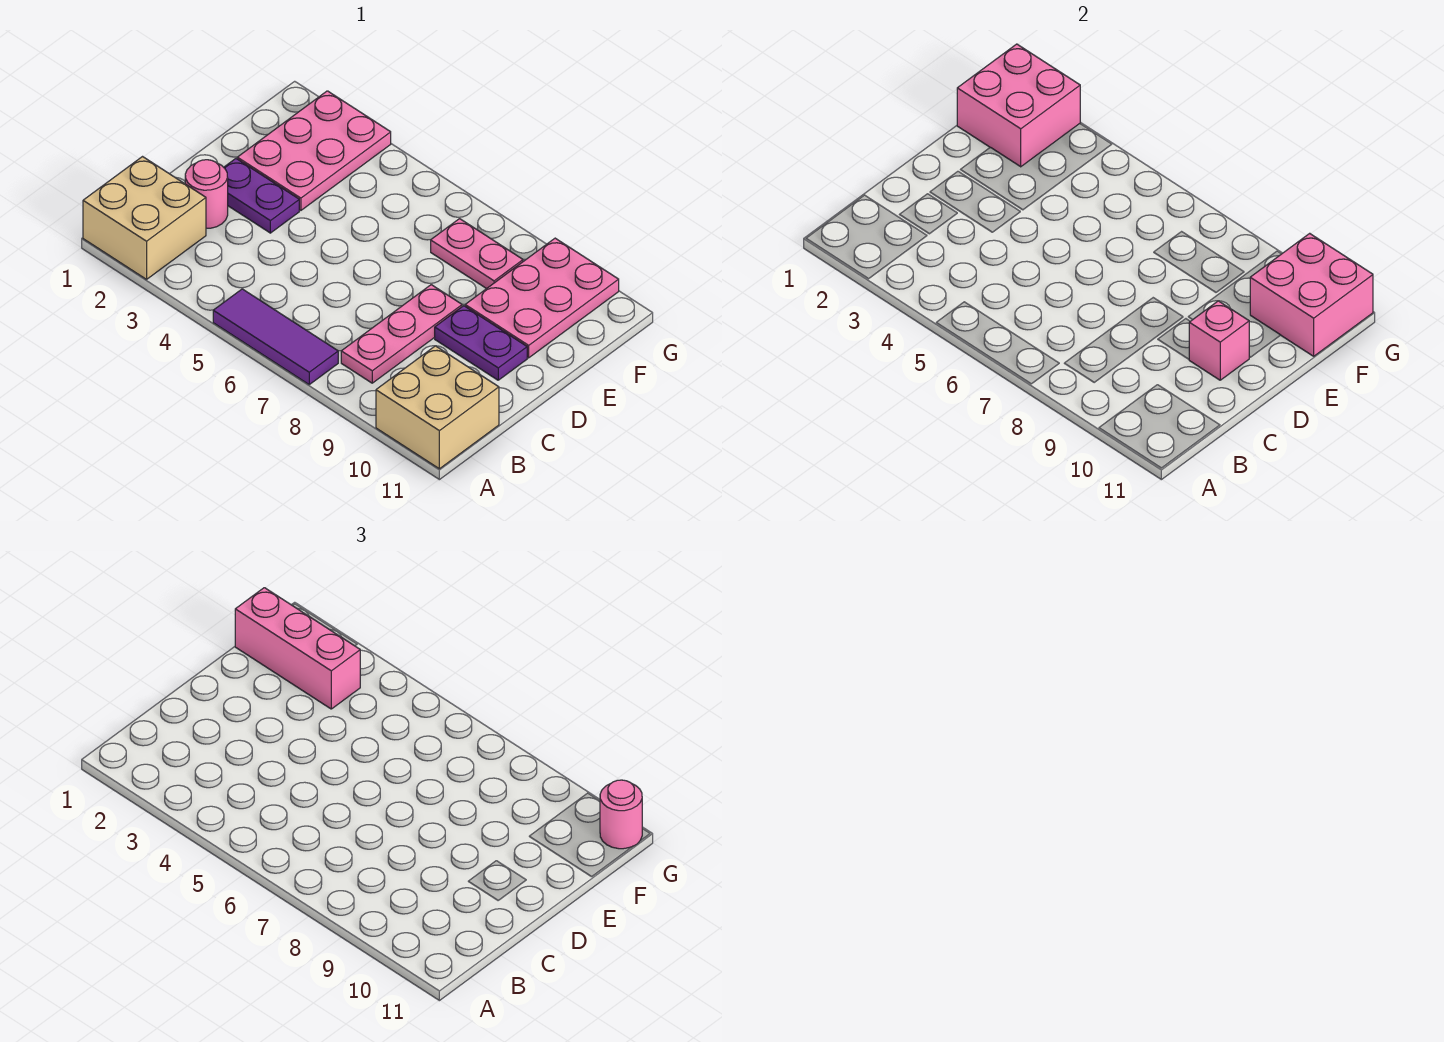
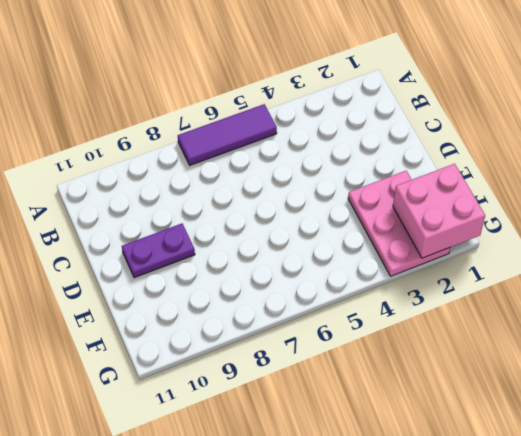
none -> tan brick A1:B2 level 1
none -> tan brick A10:B11 level 1
none -> pink plate B8:D8 level 1

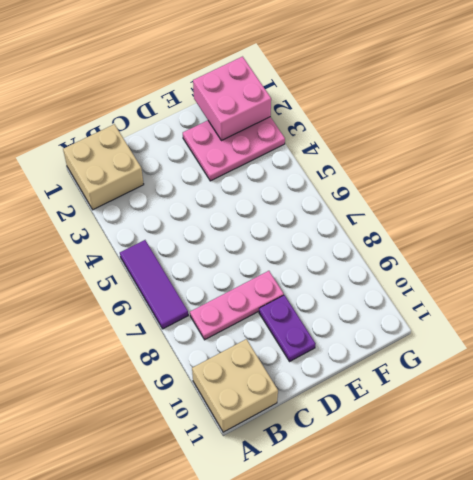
none -> pink round brick C2 level 1
none -> purple plate D2:D3 level 1
none -> pink plate E9:G10 level 1

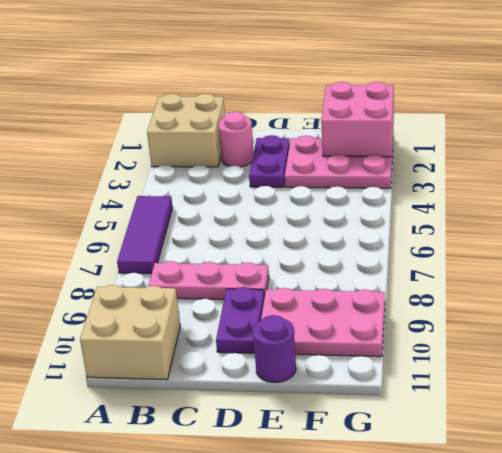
purple round brick E11 level 1 -> none
none -> pink plate F7:F8 level 1
none -> pink brick D10 level 2
none -> pink brick F10:G11 level 2

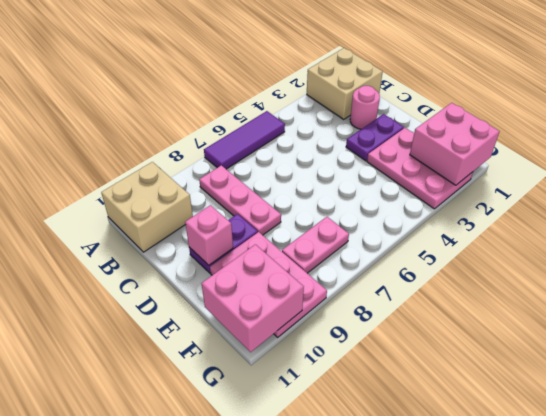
none -> pink brick F1:F3 level 3
none -> pink round brick G11 level 3

